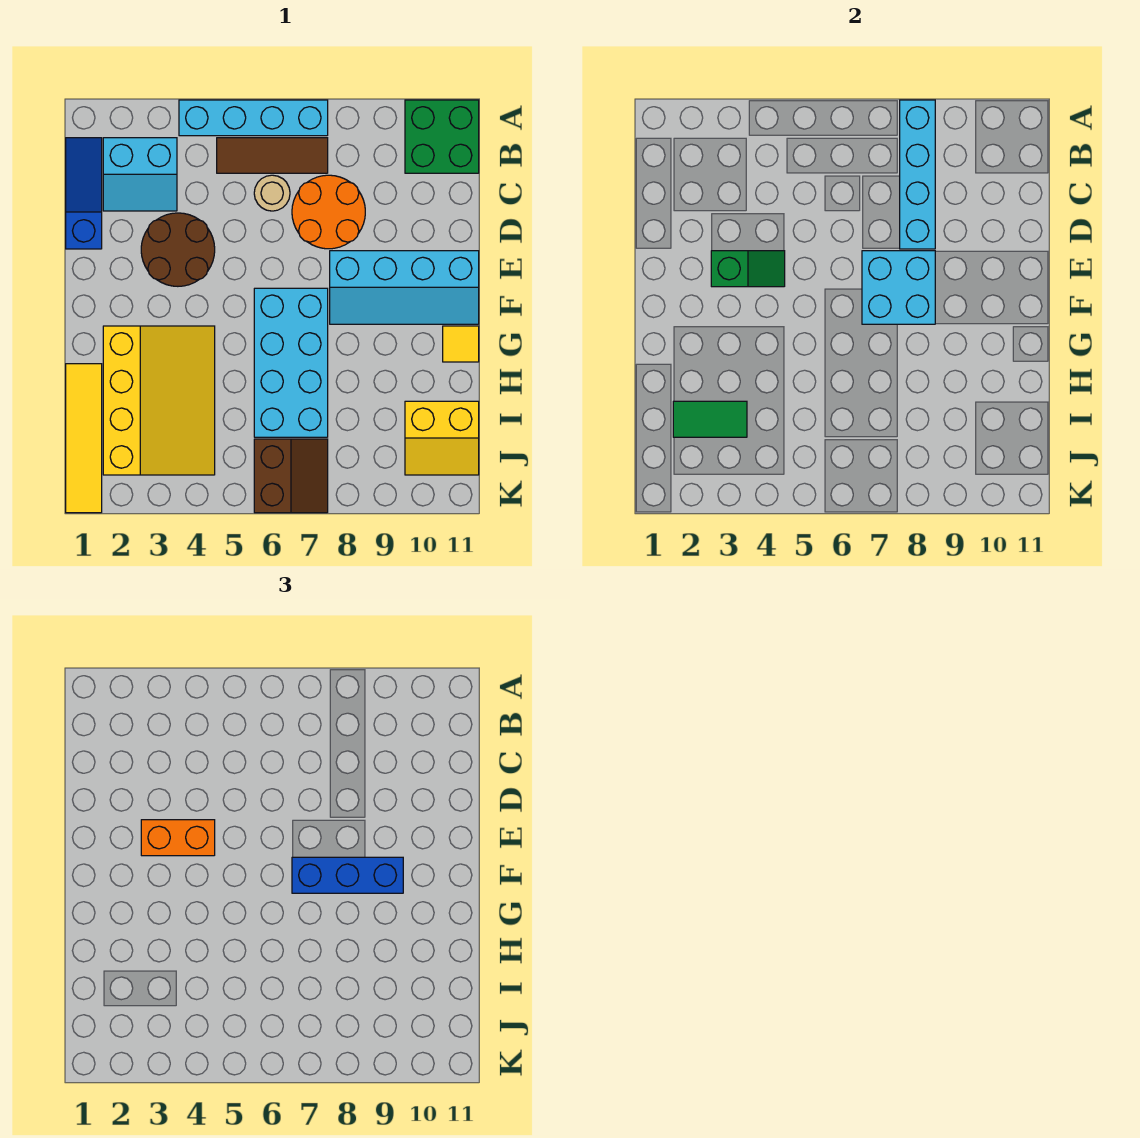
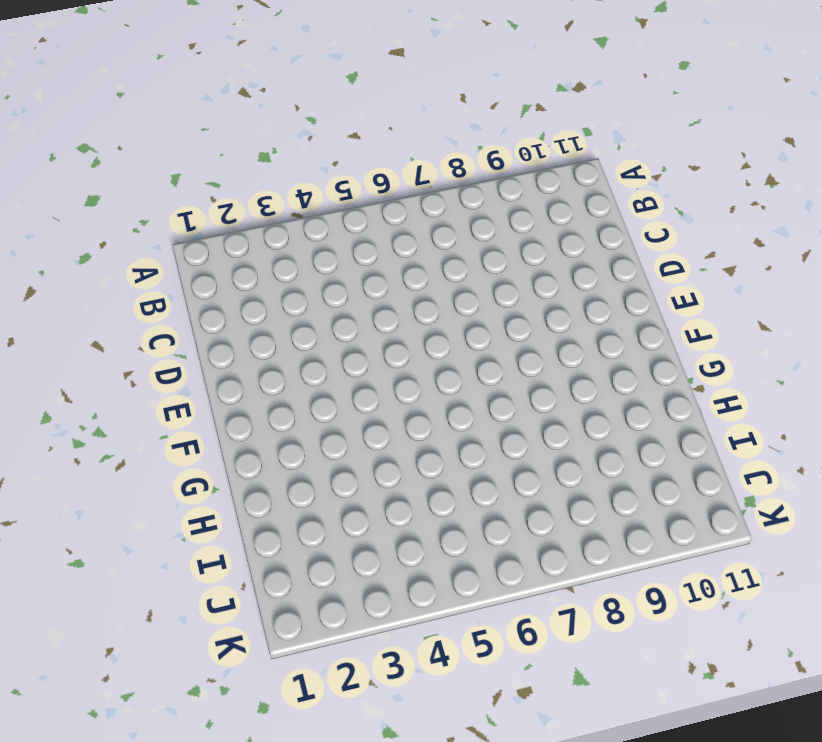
none -> cyan brick A4:A7 level 1
none -> green brick A10:B11 level 1
none -> blue slope B1:D1 level 1 top D

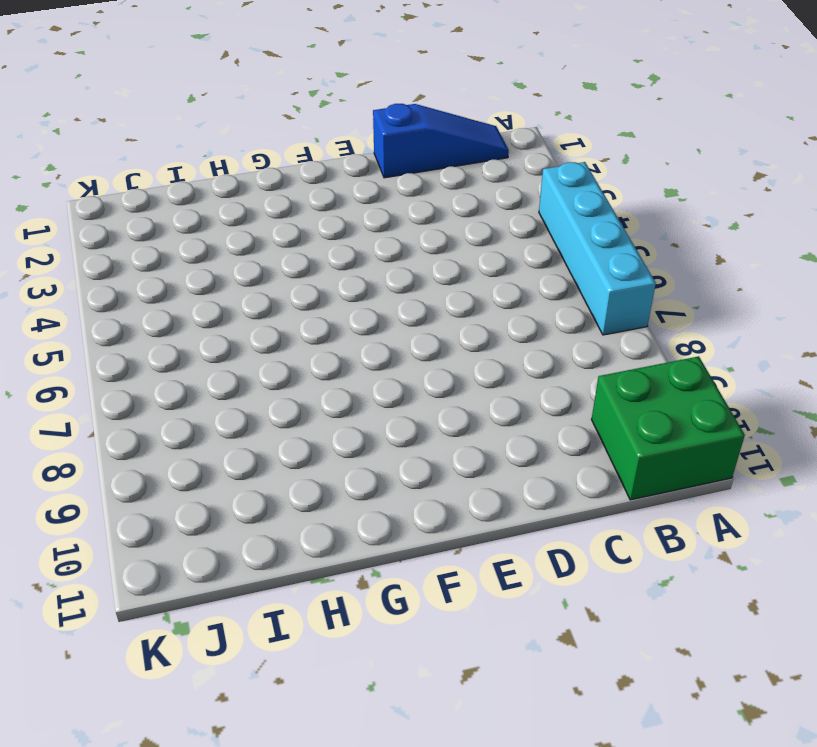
none -> cyan slope B2:C3 level 1 top B
none -> brown tile B5:B7 level 1
none -> tan round brick C6 level 1

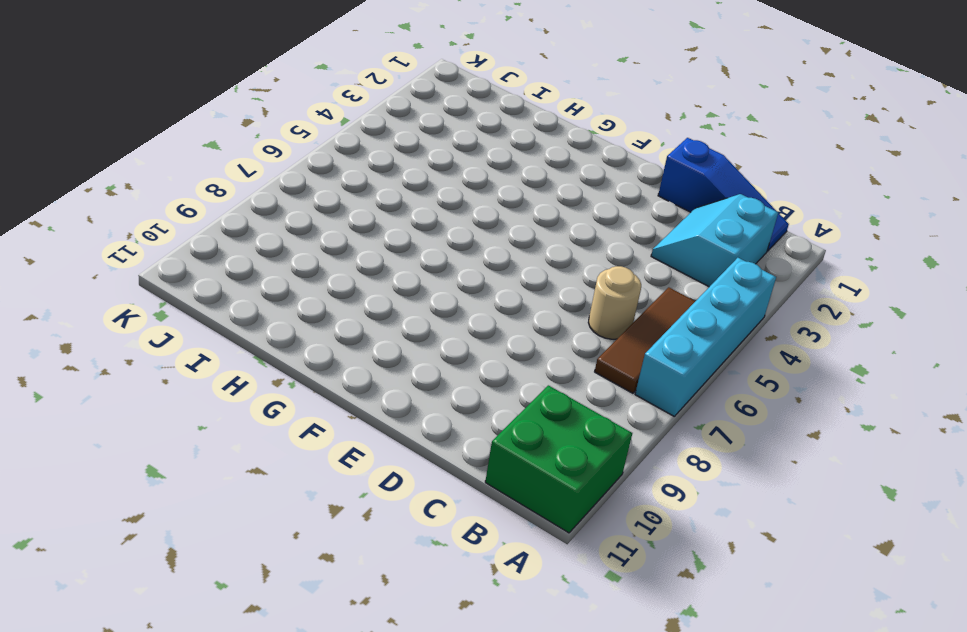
none -> orange round brick C7:D8 level 1
none -> brown round brick D3:E4 level 1
none -> cyan slope E8:F11 level 1 top E

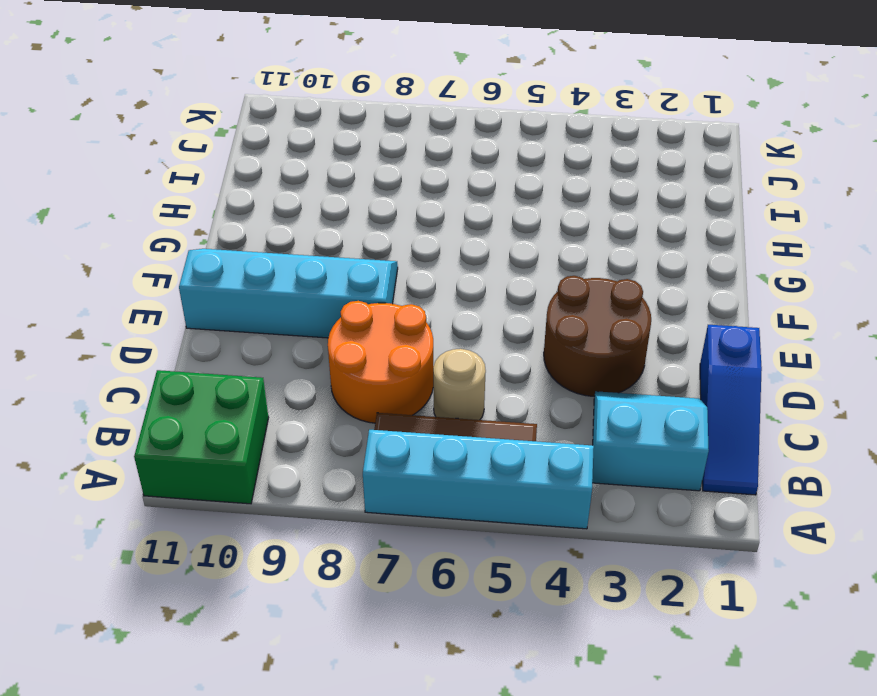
none -> cyan brick F6:I7 level 1
none -> yellow slope G2:J4 level 1 top 2
none -> yellow tile G11 level 1

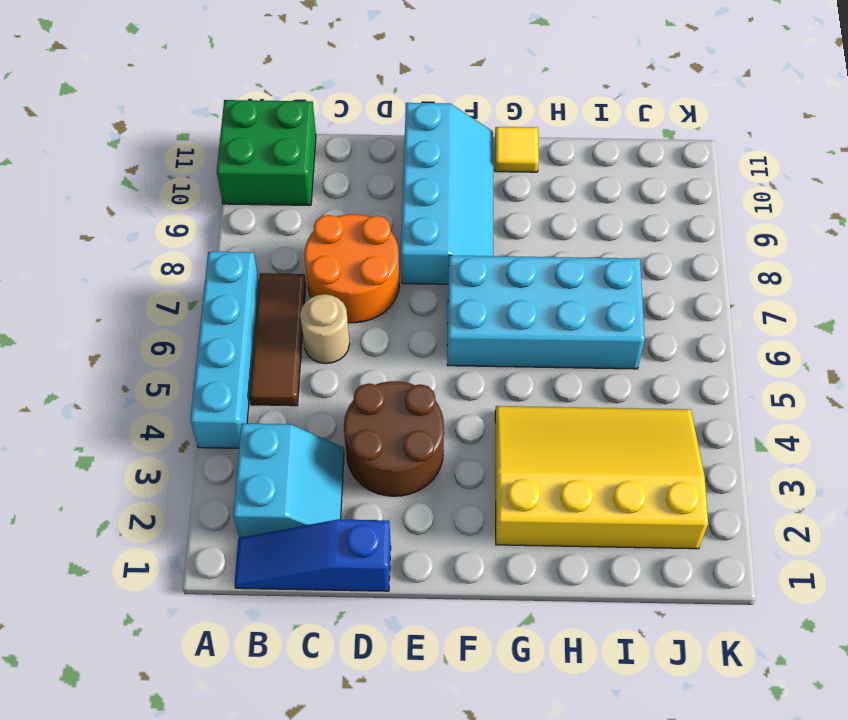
none -> yellow tile H1:K1 level 1
none -> yellow slope I10:J11 level 1 top I
none -> brown slope J6:K7 level 1 top 6

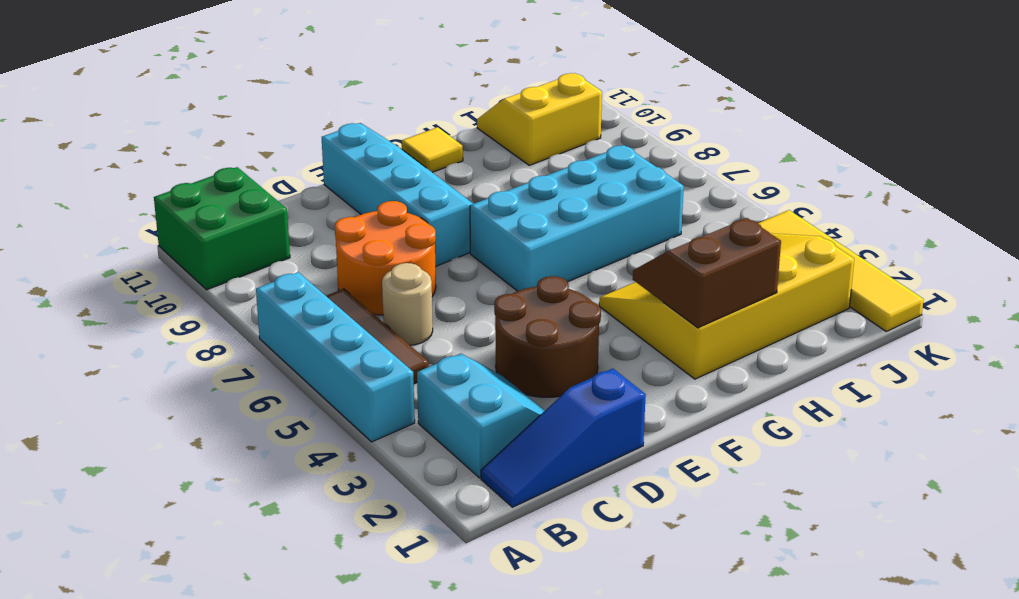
brown slope G2:H3 level 2 top 2 -> brown slope J6:K7 level 1 top 6
yellow slope I10:J11 level 1 top 10 -> yellow slope I10:J11 level 1 top I
yellow tile K1:K4 level 1 -> yellow tile H1:K1 level 1
none -> cyan brick A8:D8 level 2
none -> green slope E3:E4 level 2 top 3
none -> cyan brick E7:F8 level 2

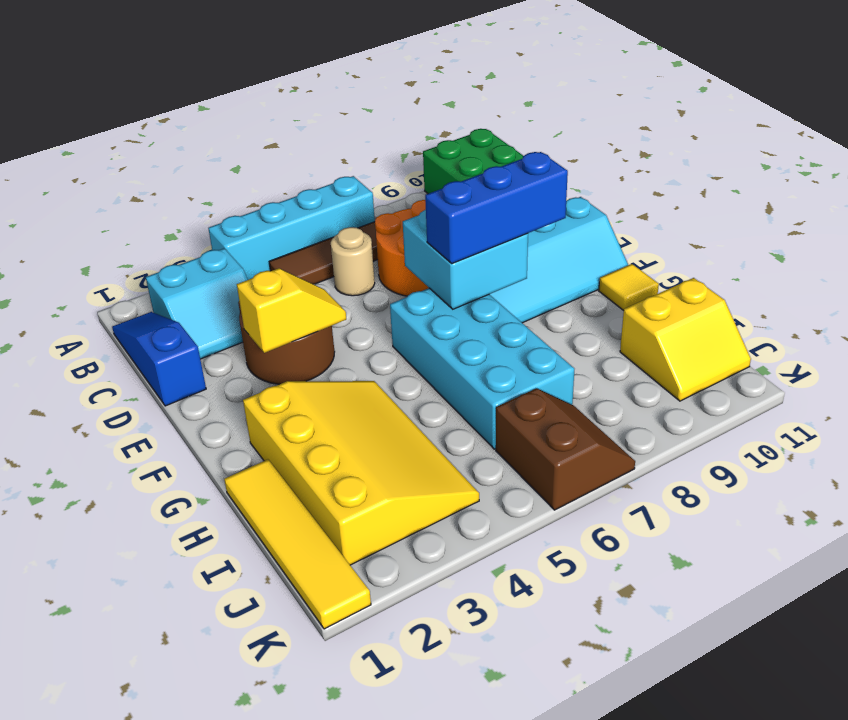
yellow slope E3:E4 level 2 top 3 -> green slope E3:E4 level 2 top 3
none -> cyan brick A8:D8 level 2
none -> green tile I2:I3 level 2
none -> orange brick E3:E4 level 3

